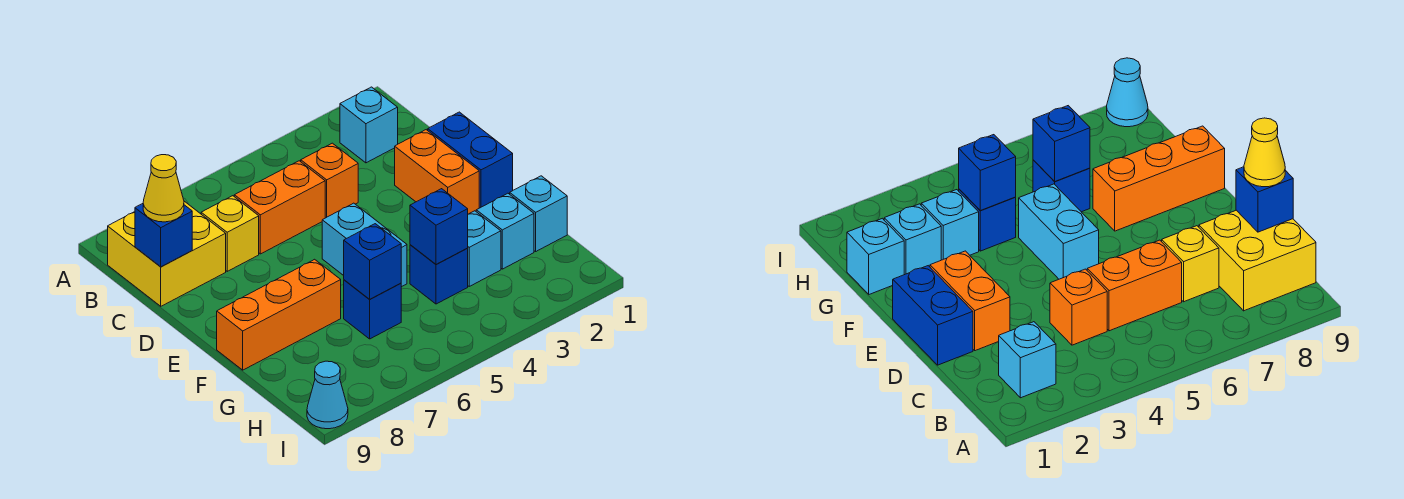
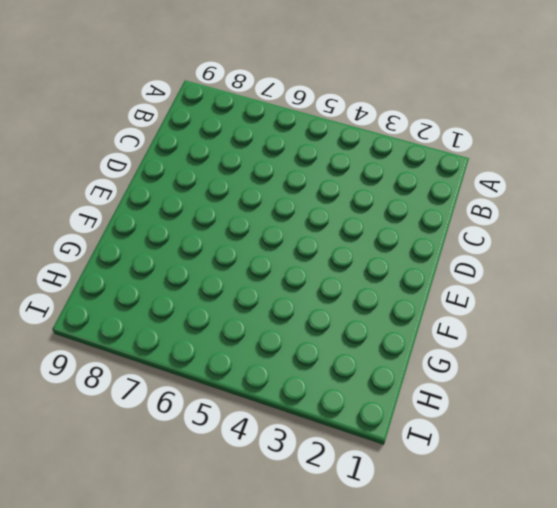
none -> cyan brick B2 level 1
none -> yellow brick B8:C9 level 1
none -> orange brick C4 level 1

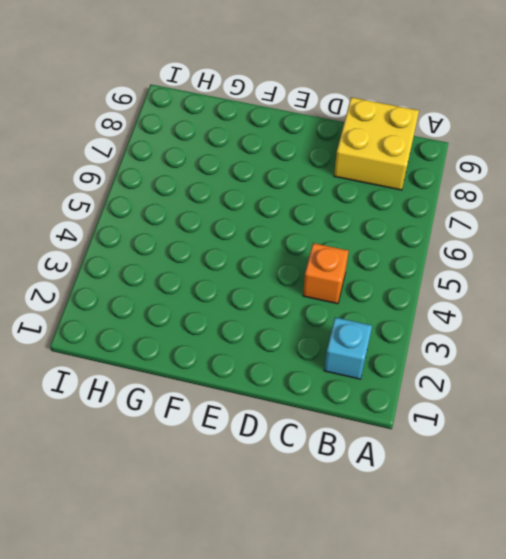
none -> orange brick C5:C6 level 1
none -> yellow brick C7 level 1
none -> blue brick D1:E1 level 1

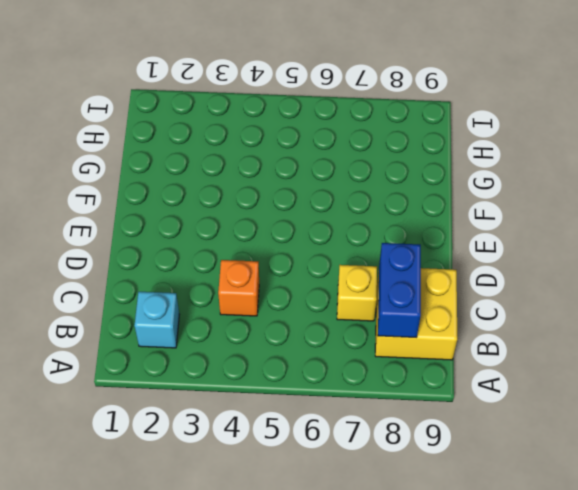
blue brick B8:C8 level 2 -> blue brick D1:E1 level 1
none -> orange brick C5:C6 level 1
none -> orange brick D2:E2 level 1
none -> cyan brick E5:F5 level 1

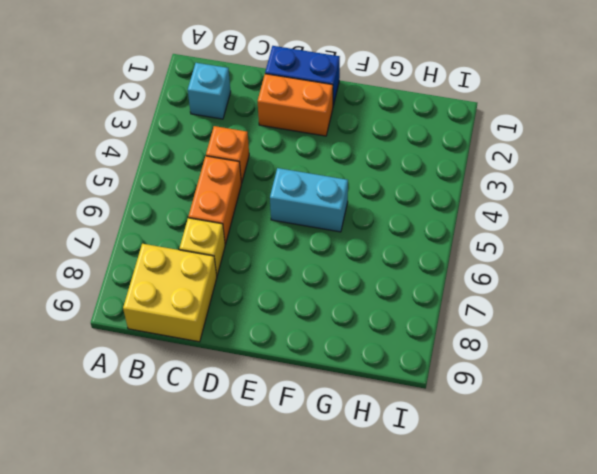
none -> orange brick F7:F9 level 1
none -> cyan brick G1 level 1
none -> cyan brick G2 level 1

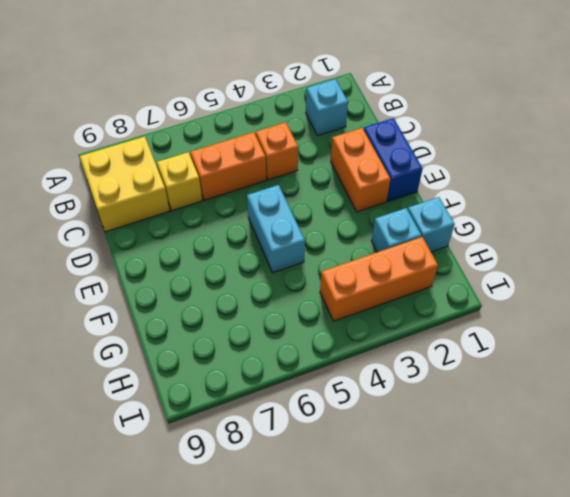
orange brick H2:H4 level 1 -> orange brick F7:F9 level 1
none -> cyan brick G3 level 1
none -> blue brick G4 level 1
none -> blue brick G6 level 1

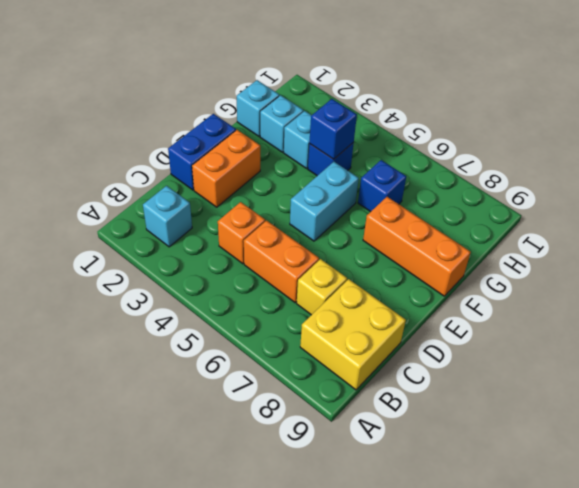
none -> cyan cone I9 level 1
none -> blue brick C9 level 2
none -> blue brick G6 level 2

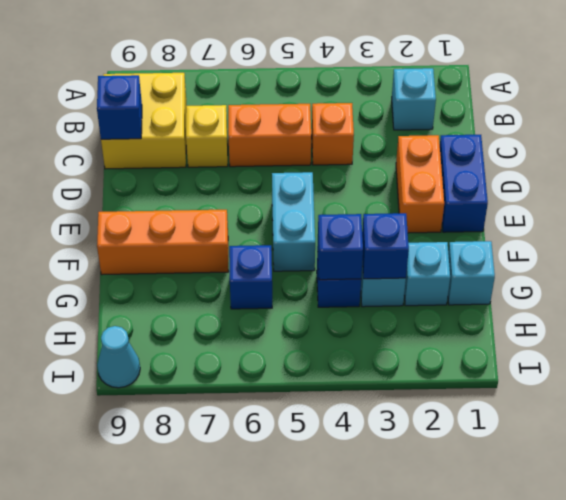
blue brick G3 level 2 -> blue brick G6 level 2
none -> yellow cone C9 level 3

